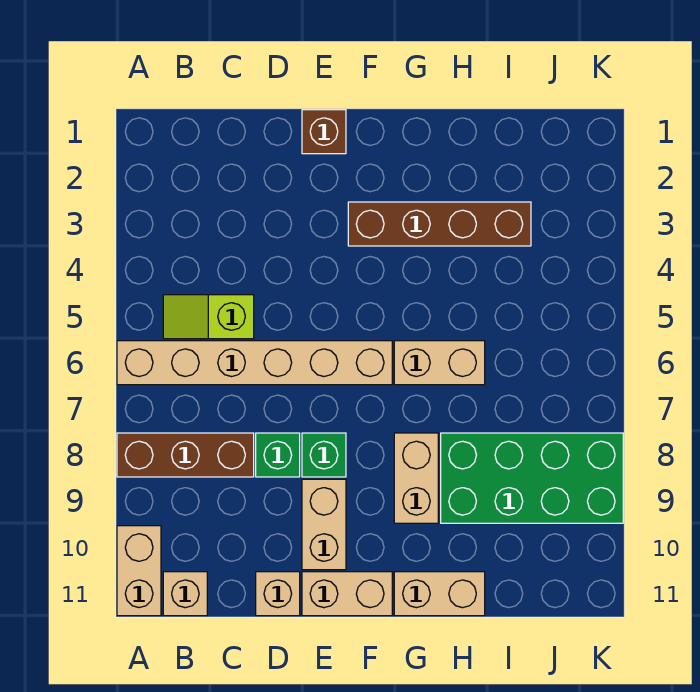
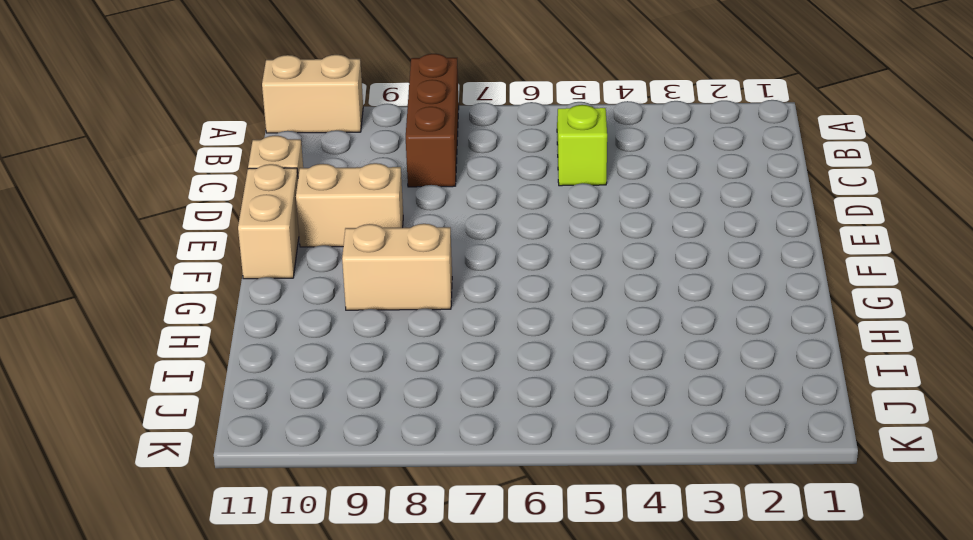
none -> tan brick A6:F6 level 1
none -> tan brick B11 level 1
none -> green brick D8 level 1

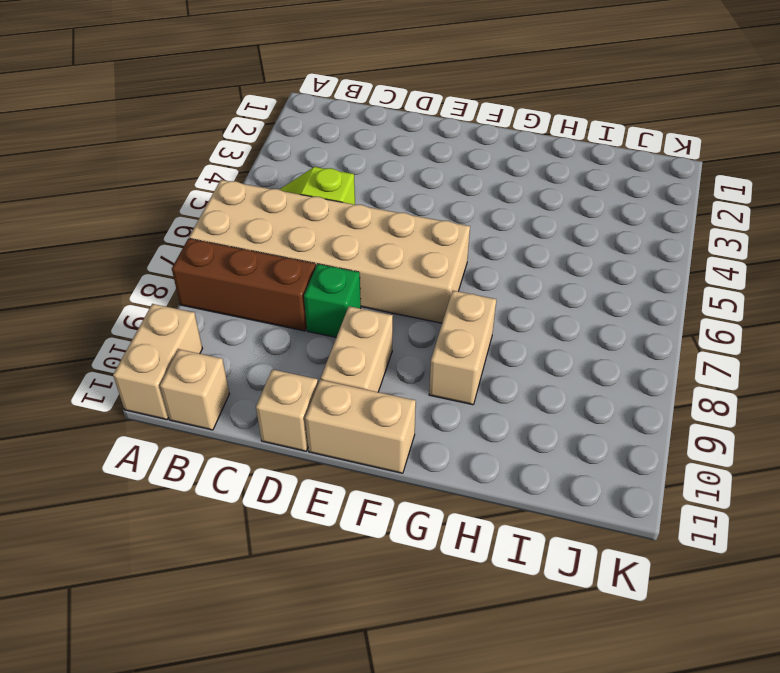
tan brick A6:F7 level 1 -> tan brick A6:F6 level 1
none -> brown brick E1 level 1
none -> green brick E8 level 1
none -> brown brick F3:I3 level 1

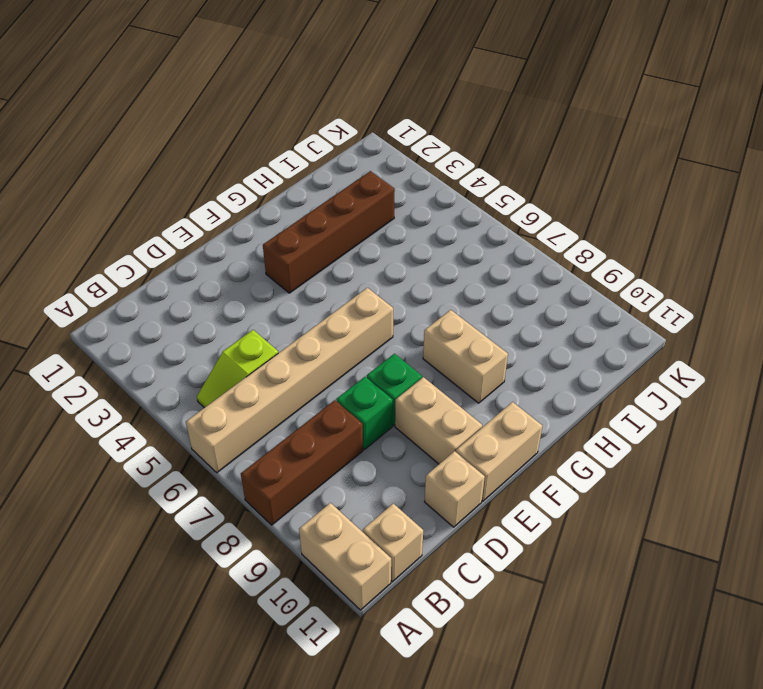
none -> brown brick E1 level 1
none -> tan brick G6:H6 level 1
none -> tan brick G11:H11 level 1

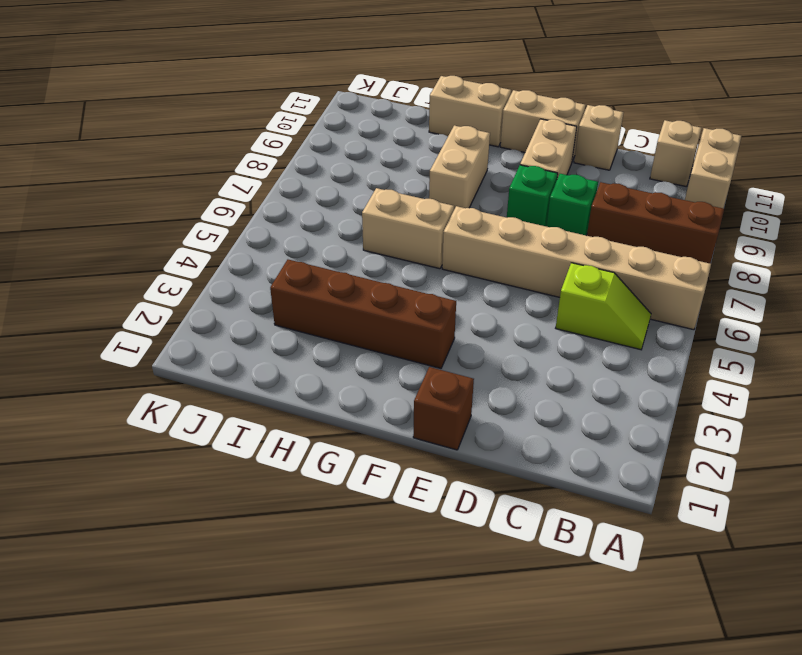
none -> green brick H8:K9 level 1

